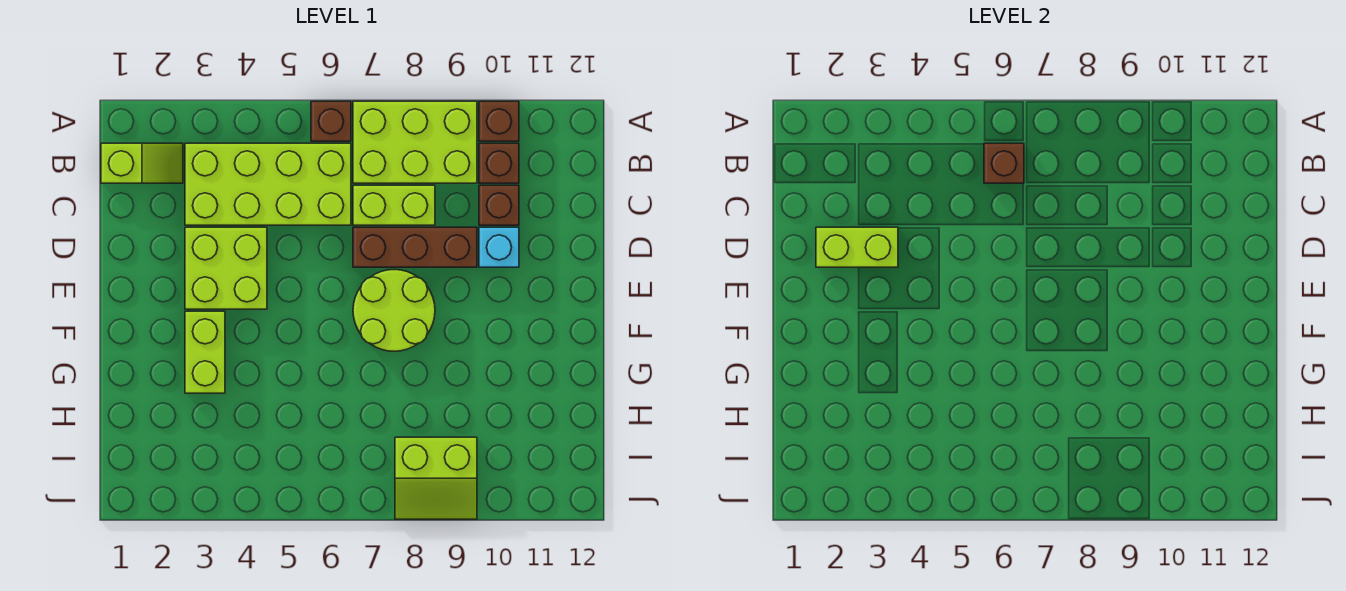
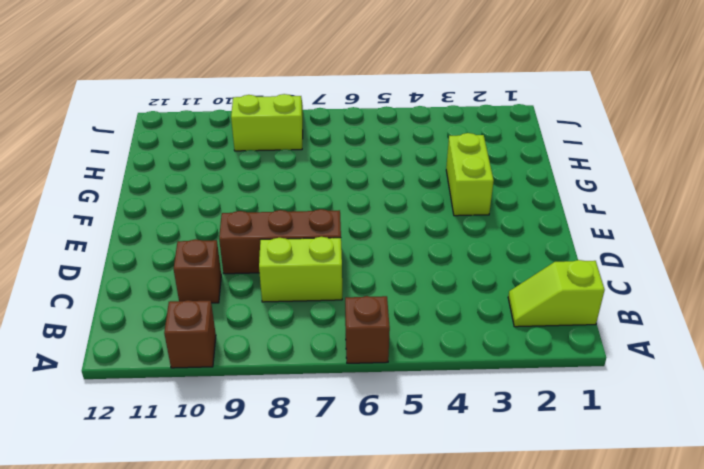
none -> lime brick A7:B9 level 1
none -> lime brick B3:C6 level 1
none -> brown brick B10 level 1

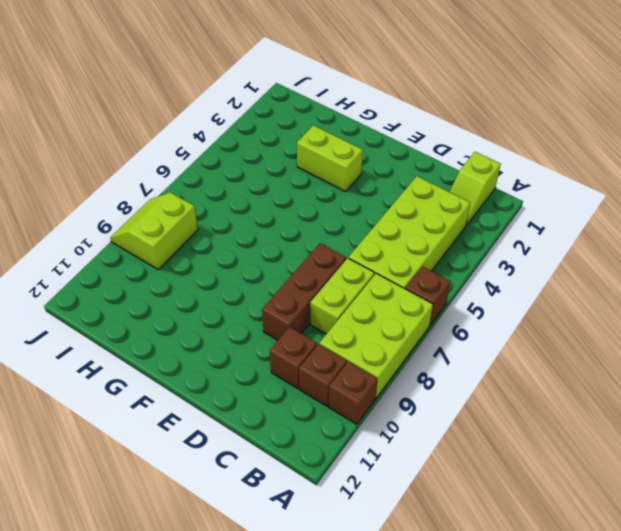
none -> lime brick D3:E4 level 1
none -> cyan brick D10 level 1
none -> lime round brick E7:F8 level 1

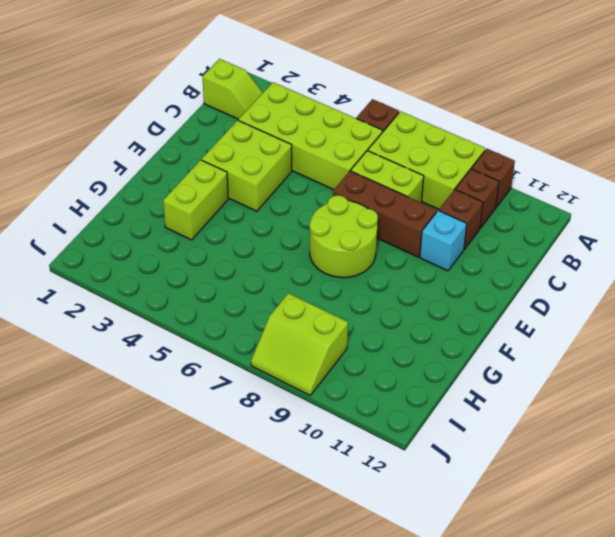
none -> brown brick B6 level 2
none -> lime brick D2:D3 level 2

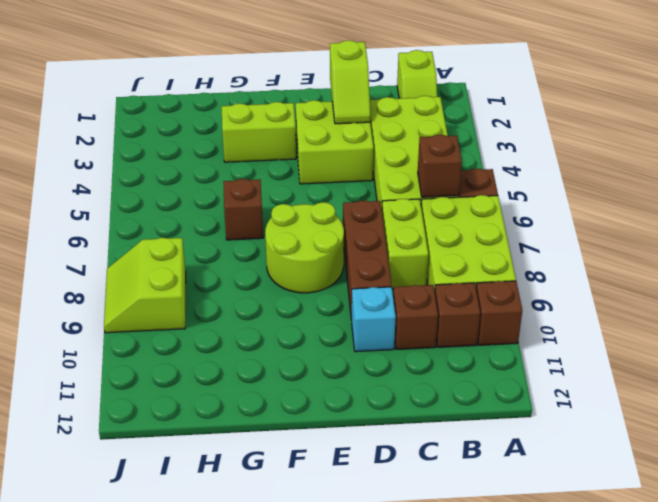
lime slope D2:D3 level 2 top 2 -> lime brick D2:D3 level 2
brown brick G6 level 1 -> none

